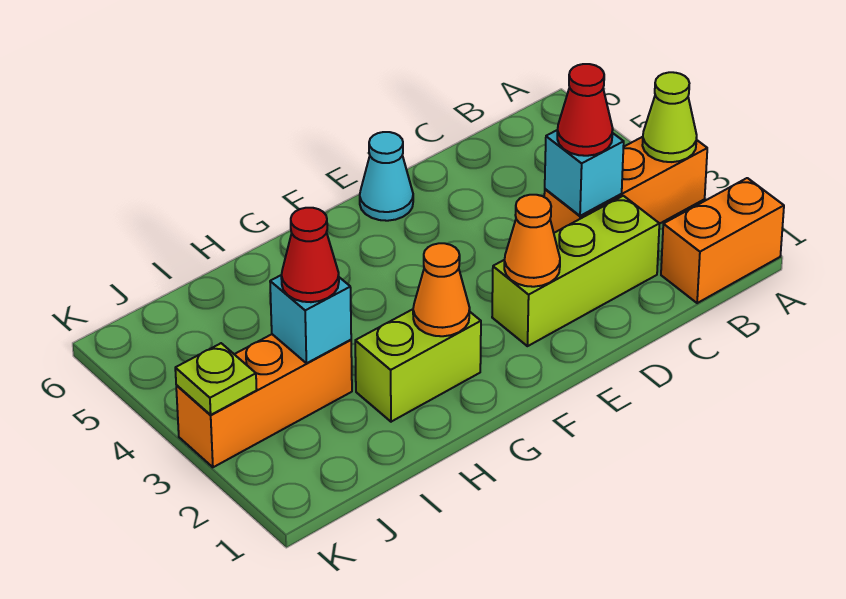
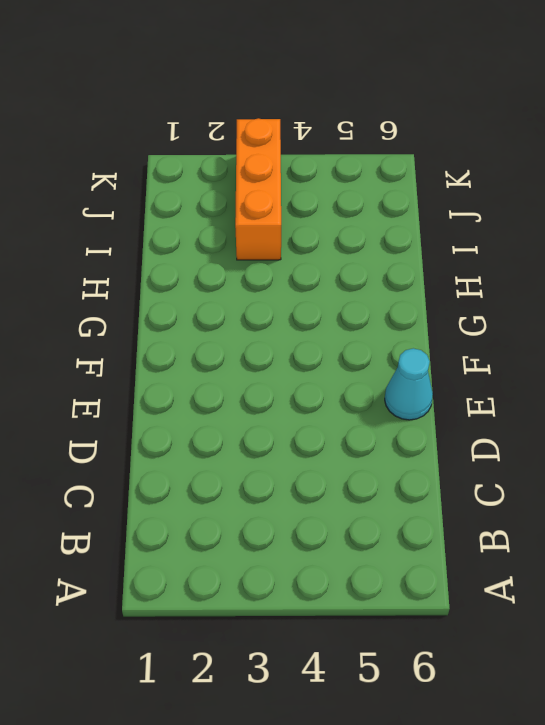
none -> orange brick A1:B1 level 1
none -> orange brick A3:C3 level 1
none -> lime brick C2:E2 level 1

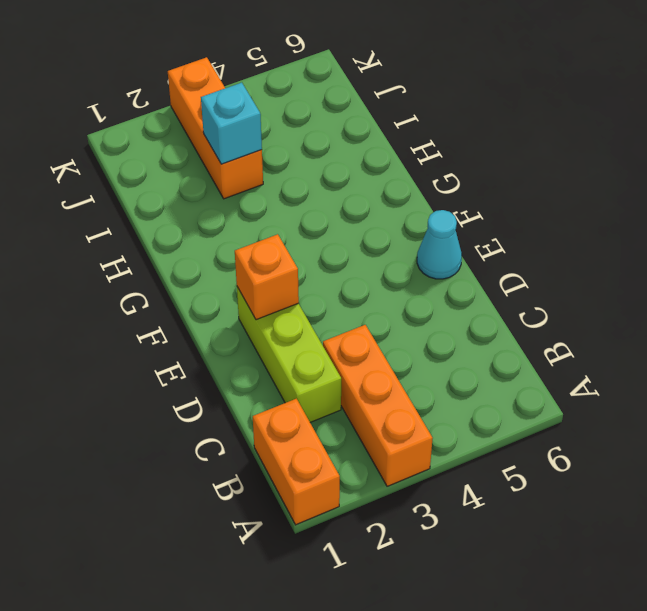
orange brick E2 level 2 -> orange cone E2 level 2
none -> lime brick G2:H2 level 1
none -> lime cone A3 level 2
none -> cyan brick C3 level 2

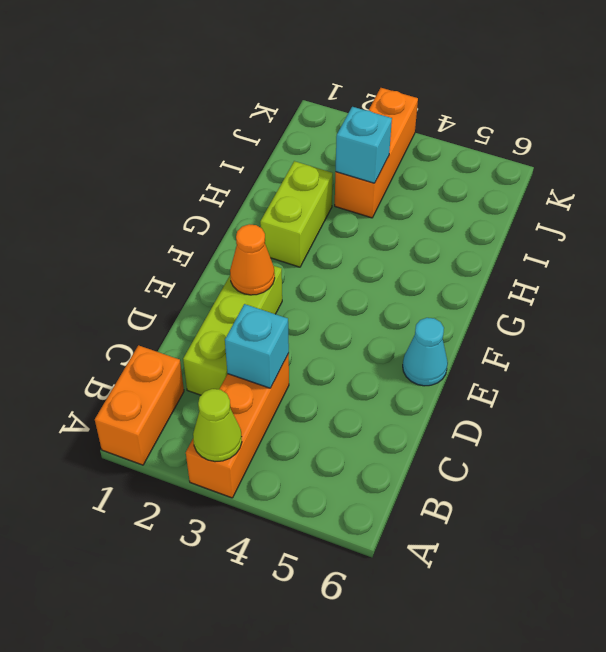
none -> orange cone G2 level 2
none -> lime plate K3 level 2
none -> red cone C3 level 3

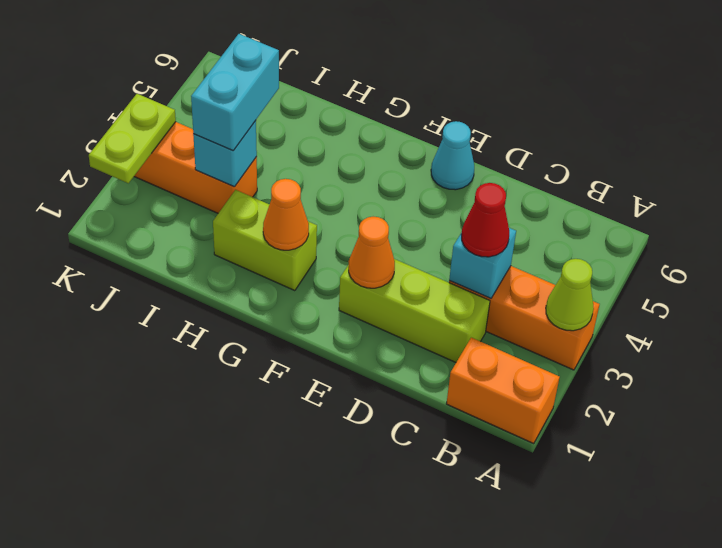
cyan brick I3:I4 level 3 -> red cone I3 level 3
lime plate K2:K3 level 2 -> lime plate K3 level 2

